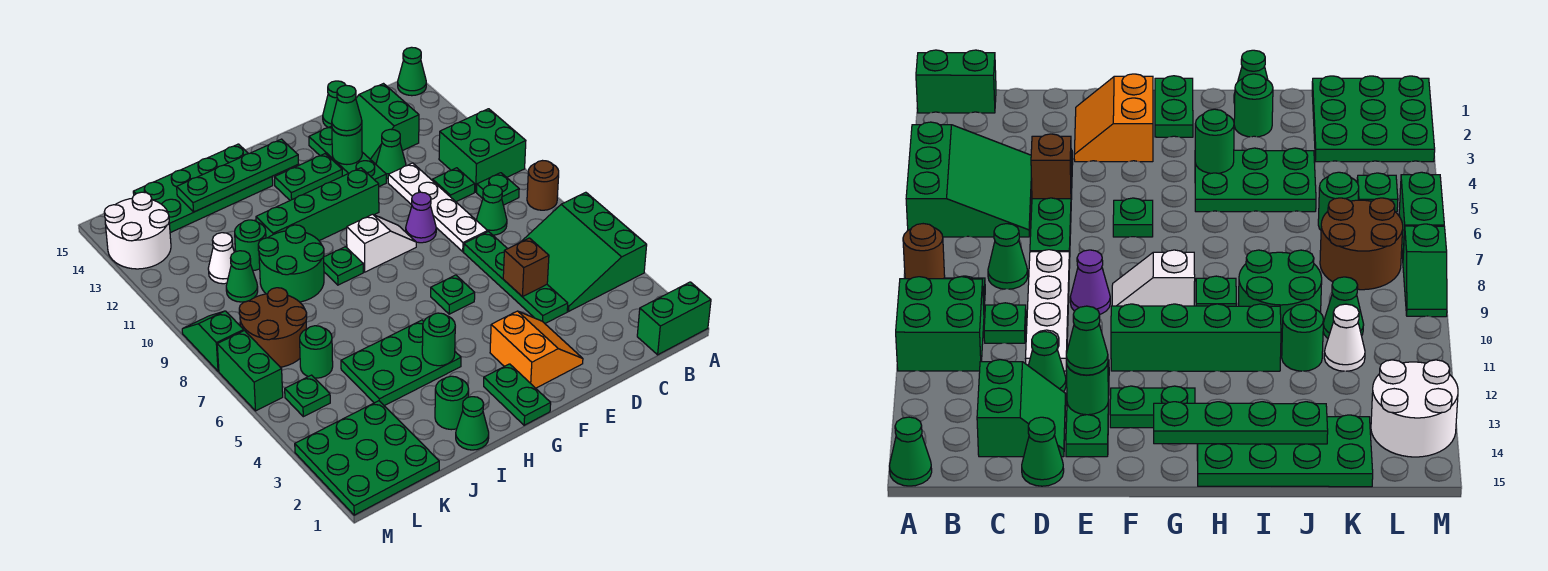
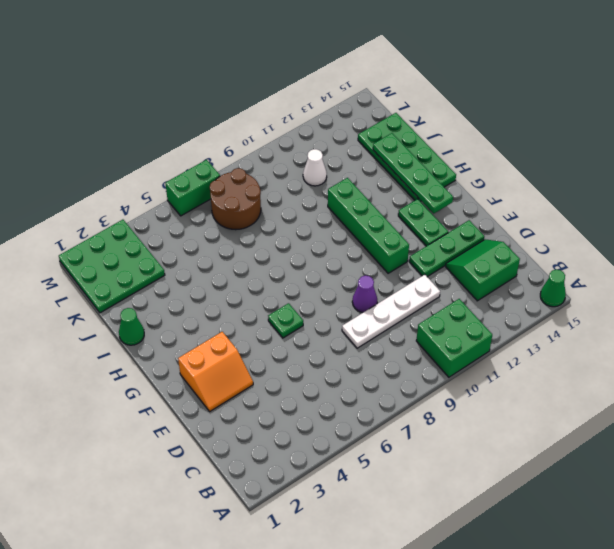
none -> green brick A1:B1 level 1
none -> green slope A4:C6 level 1 top A
none -> brown round brick A8 level 1
none -> green plate B9 level 1

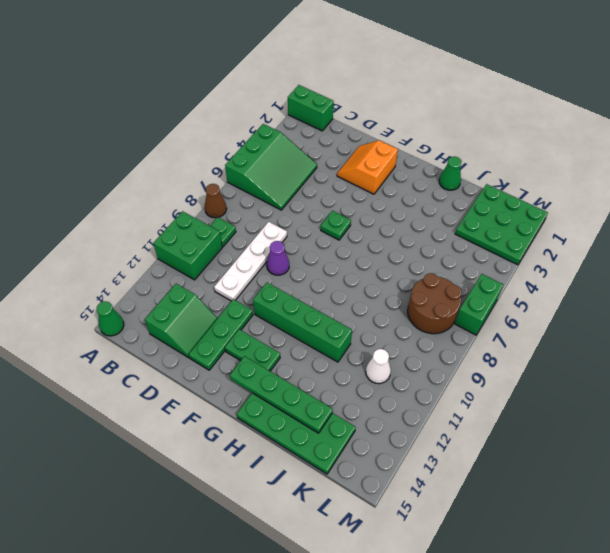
brown cone A8 level 1 -> brown round brick A8 level 1
none -> green cone C8 level 1
none -> green plate C10 level 1
none -> green plate D4:D7 level 1
none -> green cone D12 level 1

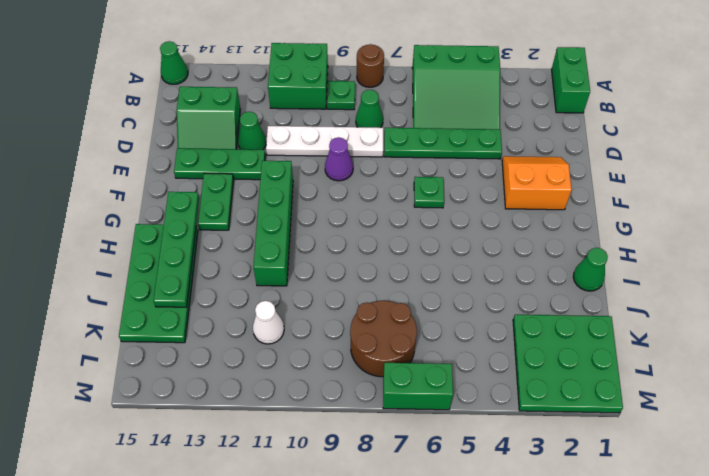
none -> green plate C10 level 1
none -> green cone D15 level 1
none -> white slope F9:G9 level 1 top G
none -> green plate G1:G2 level 1

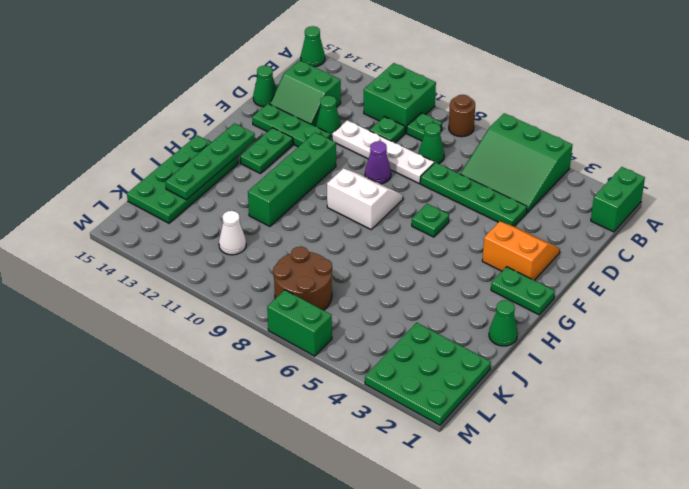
white slope F8:G9 level 1 top G -> white slope F9:G9 level 1 top G
none -> green plate H4:J5 level 1
none -> green plate H9 level 1
none -> green round brick I2 level 1
none -> green round brick I9:J10 level 1

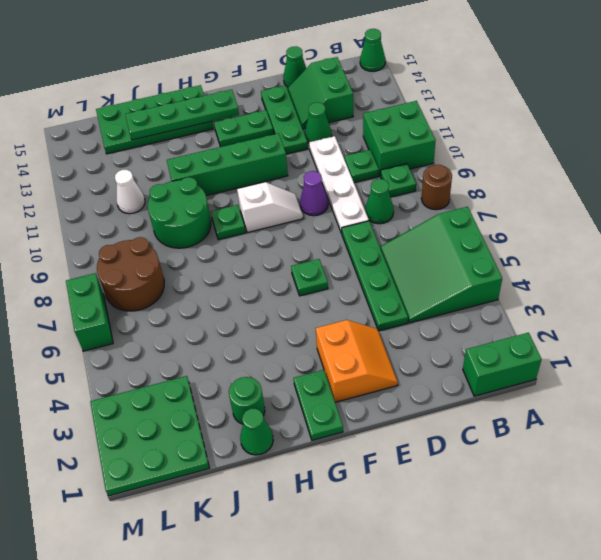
none -> green plate H4:J5 level 1
none -> green round brick J11 level 1
none -> green round brick K6 level 1
none -> green cone K10 level 1

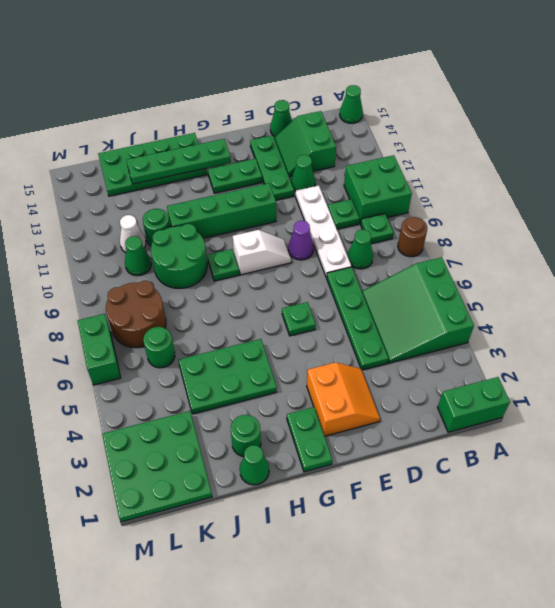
none -> green plate L5 level 1
none -> white round brick L13:M14 level 1
none -> green slope M8:M9 level 1 top 8
none -> brown brick D5 level 2

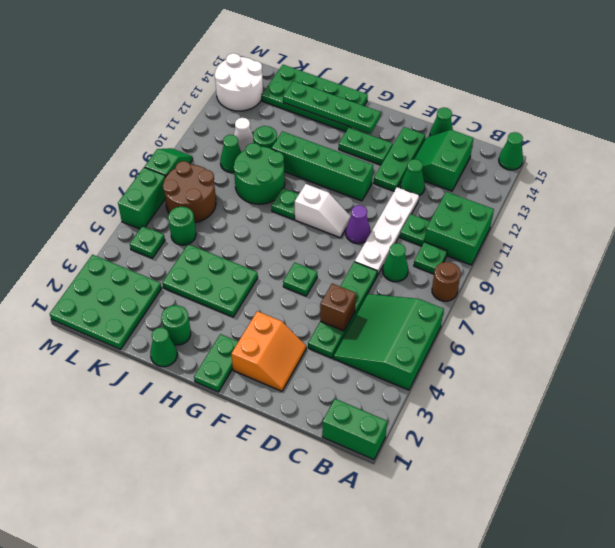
none -> green round brick E13 level 2
none -> green round brick H4 level 2
none -> green cone E13 level 3

